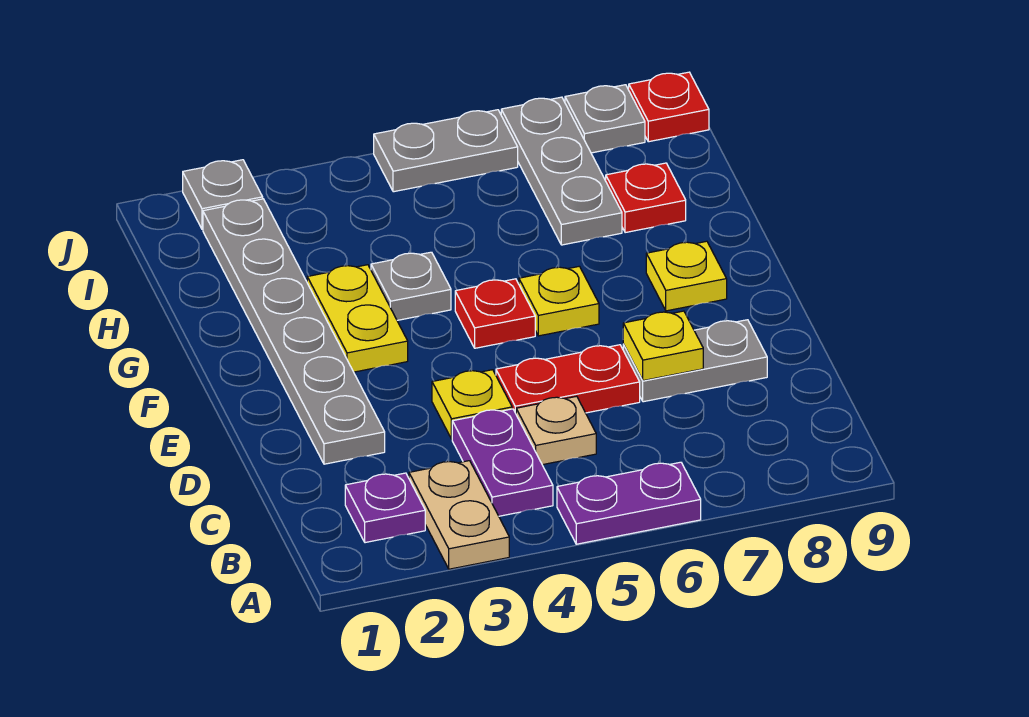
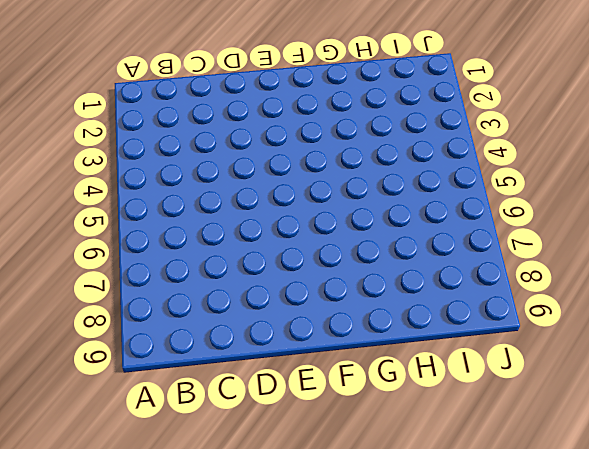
none -> tan plate A3:B3 level 1
none -> purple plate A5:A6 level 1
none -> purple plate B2 level 1

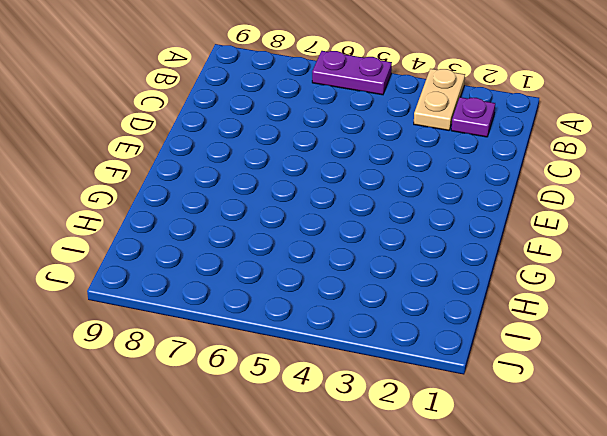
none -> purple plate B4:C4 level 1
none -> tan plate C5 level 1
none -> grey plate D2:I2 level 1

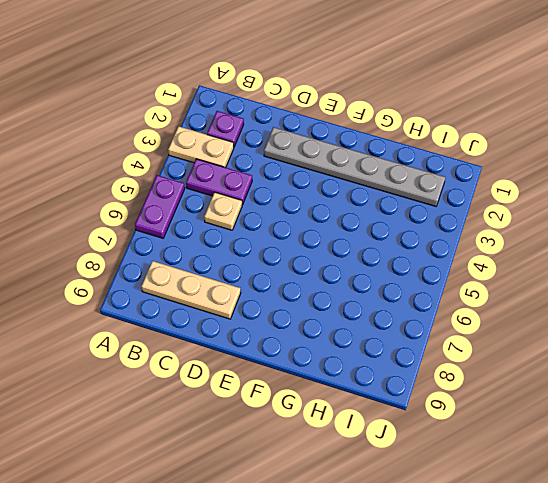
tan plate B8:D8 level 1 -> grey plate D7:D8 level 1
none -> yellow plate D4 level 1
none -> red plate D5:D6 level 1
none -> yellow plate F3:G3 level 1

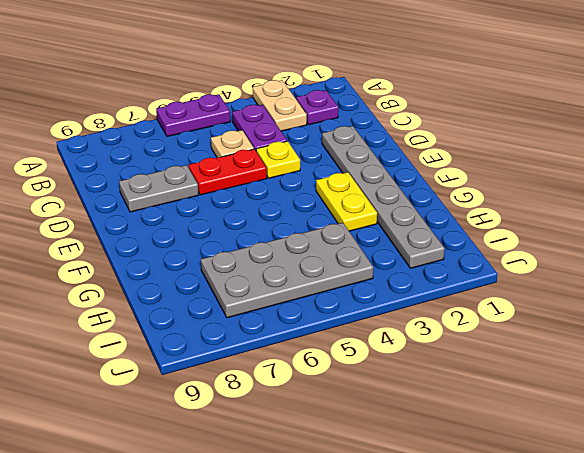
grey plate H4:I7 level 1 -> grey plate H7:J7 level 1
none -> red plate F5 level 1
none -> yellow plate F6 level 1
none -> yellow plate F8 level 1

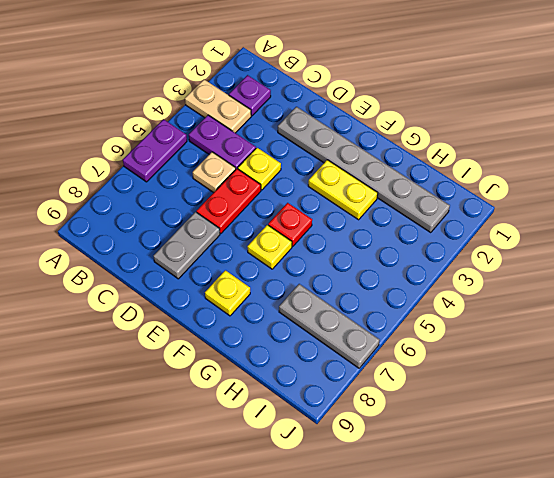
none -> grey plate G4 level 1
none -> red plate H8 level 1
none -> grey plate J2 level 1

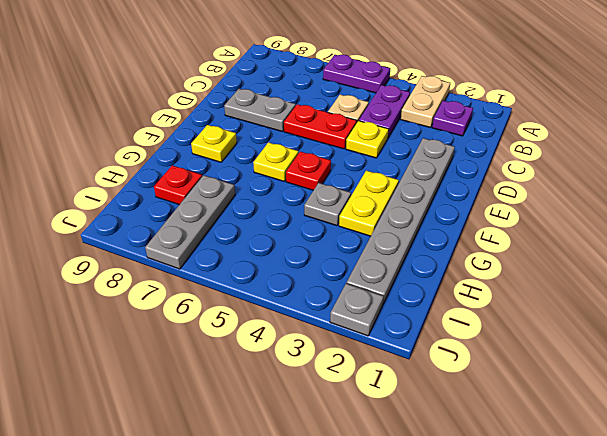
none -> grey plate J5:J6 level 1
none -> grey plate J8 level 1
none -> red plate J9 level 1

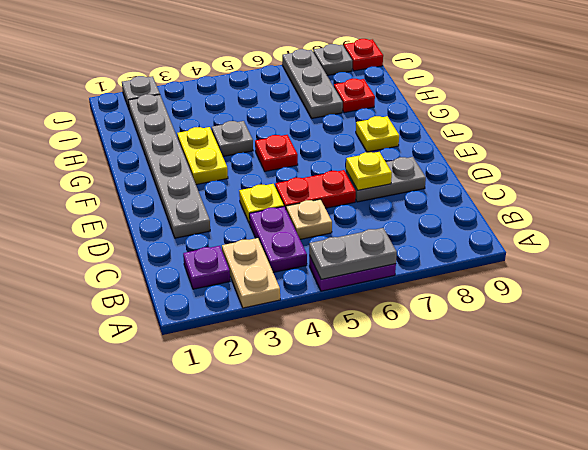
grey plate A5:A6 level 2 -> grey plate J5:J6 level 1
none -> yellow plate F6 level 1

